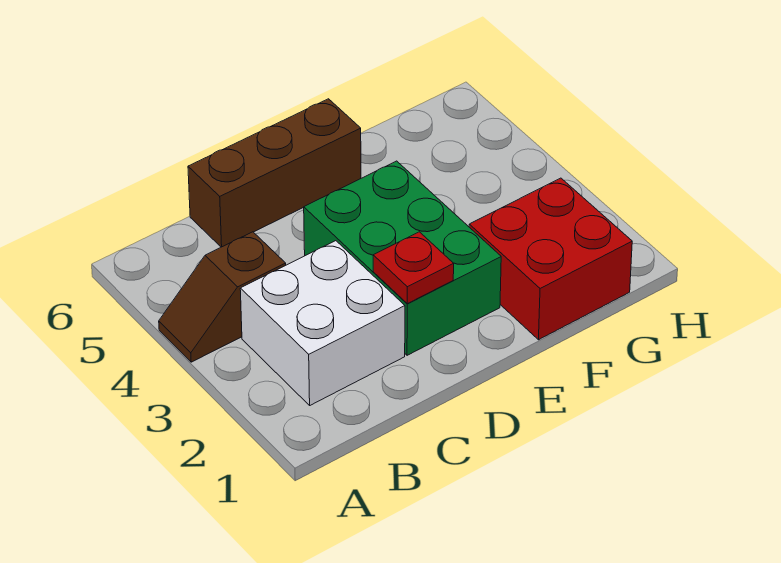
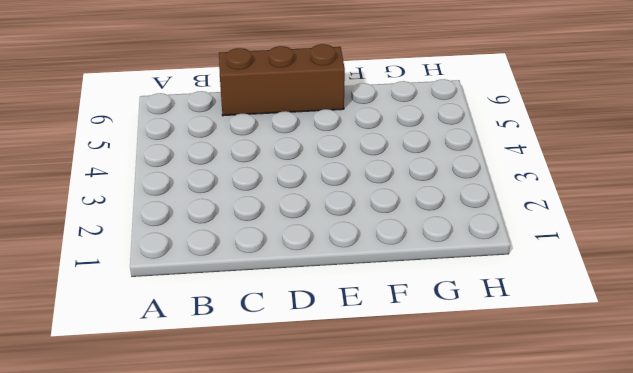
none -> brown slope A4:B4 level 1 top B
none -> white brick B2:C3 level 1

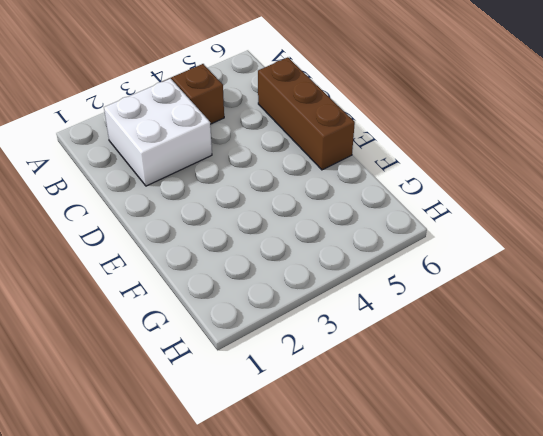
none -> green brick D2:E4 level 1
none -> red brick F1:G2 level 1

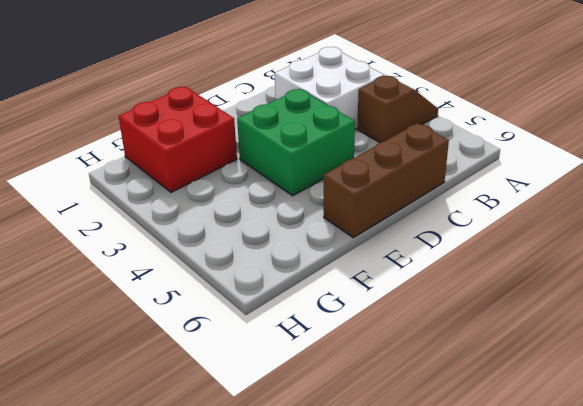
green brick D3:E4 level 1 -> green brick D2:E4 level 1
none -> red plate D2 level 2

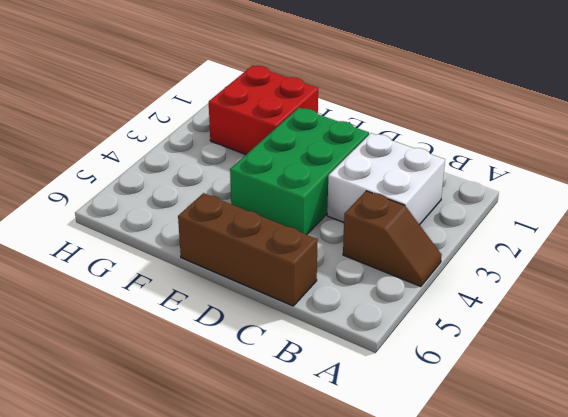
none -> red plate D2 level 2

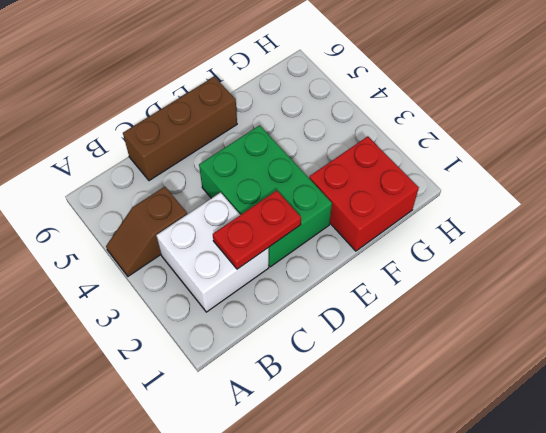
red plate C2:D2 level 2 -> red plate D2 level 2

